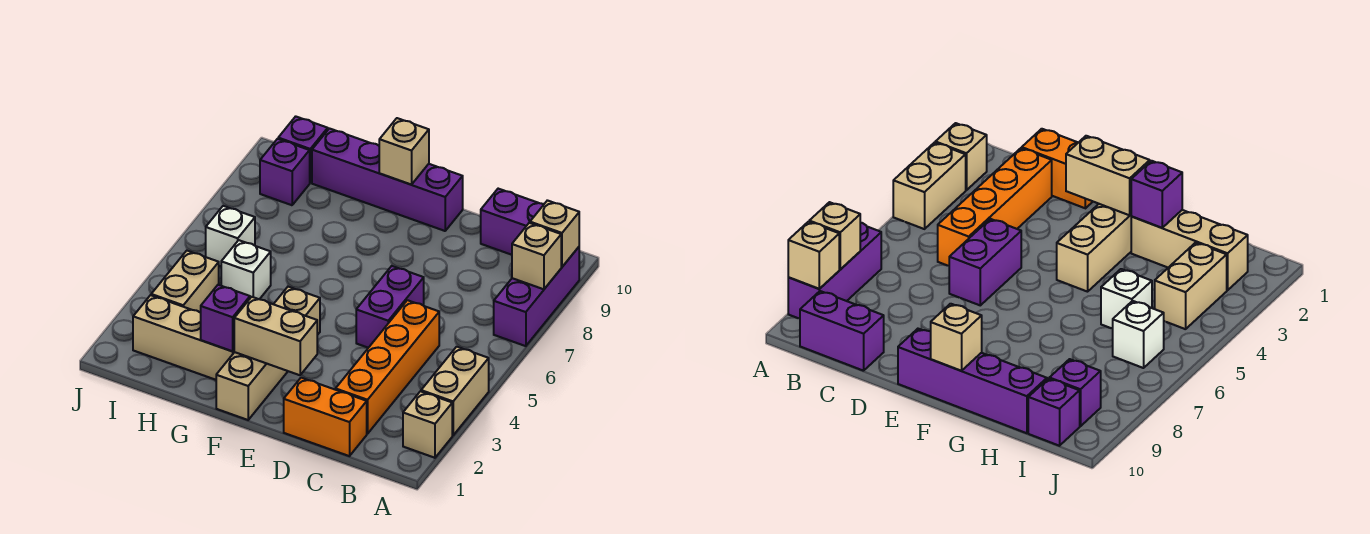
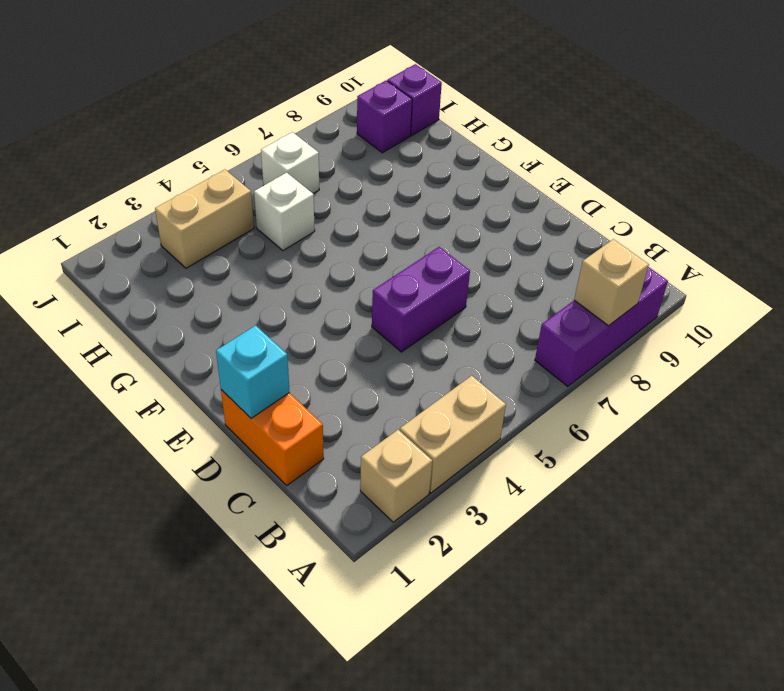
cyan brick D1 level 2 -> none
none -> purple brick B10:C10 level 1
none -> orange brick C2:C5 level 1
none -> purple brick E10:H10 level 1

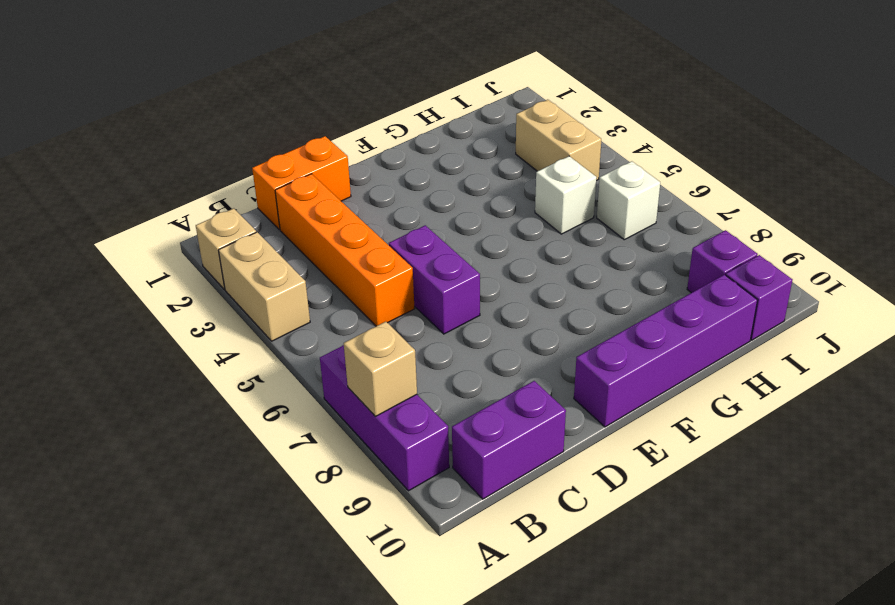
none -> tan brick F1:F4 level 1
none -> tan brick G2:I2 level 1
none -> tan brick A9 level 2

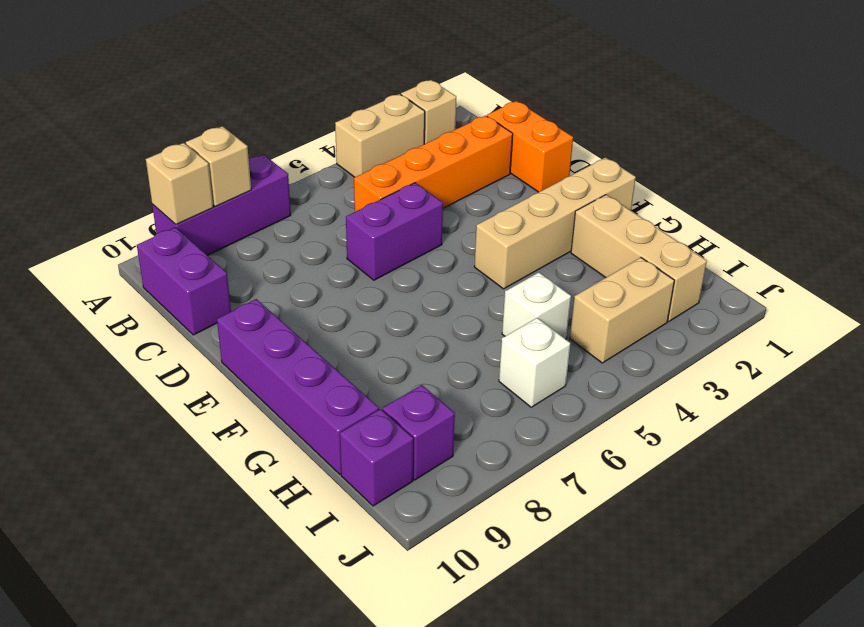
none -> tan brick E2:F2 level 2
none -> tan brick F10 level 2
none -> purple brick G2 level 2

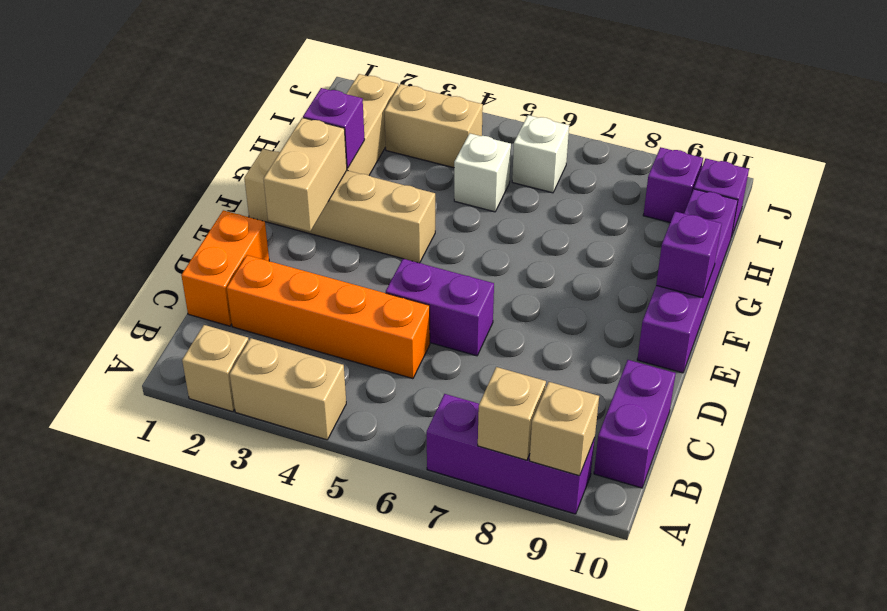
purple brick F10 level 2 -> tan brick F10 level 2

